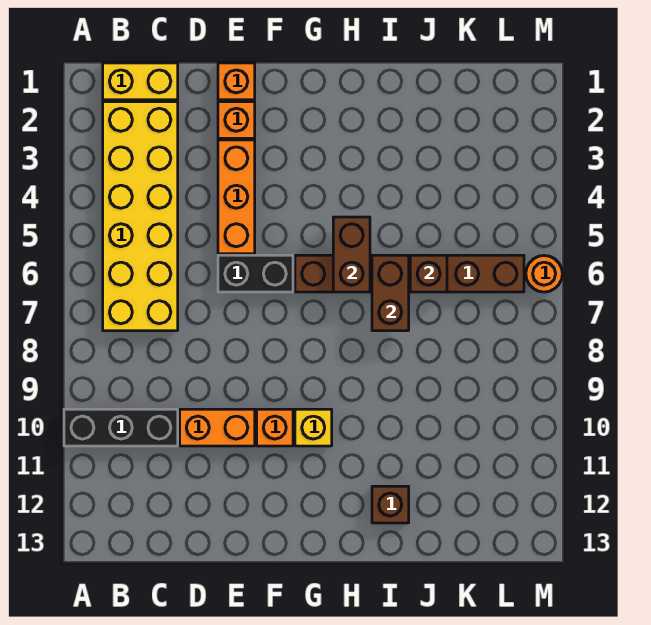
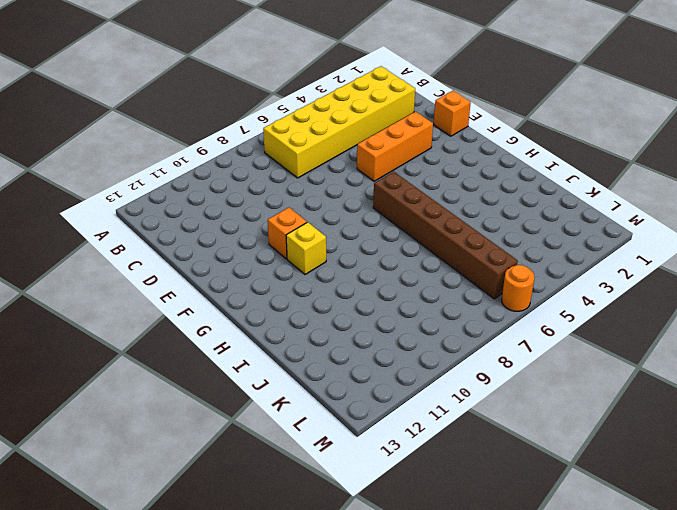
none -> black brick A10:C10 level 1
none -> yellow brick B1:C1 level 1
none -> orange brick D10:E10 level 1

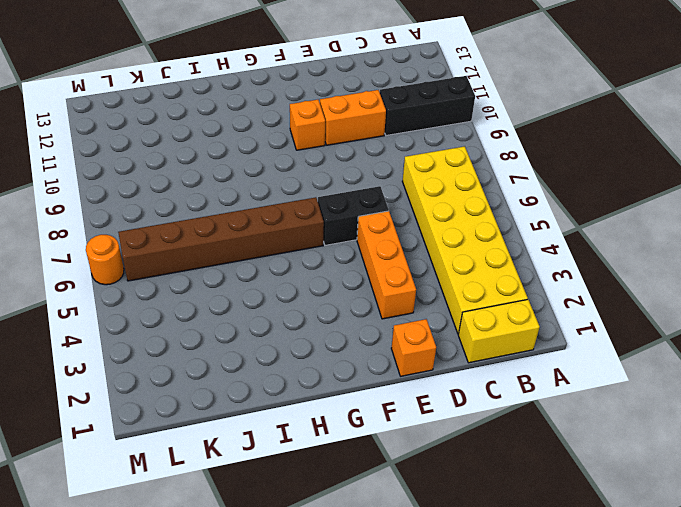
none -> orange brick E2 level 1
none -> yellow brick G10 level 1
none -> brown brick I12 level 1

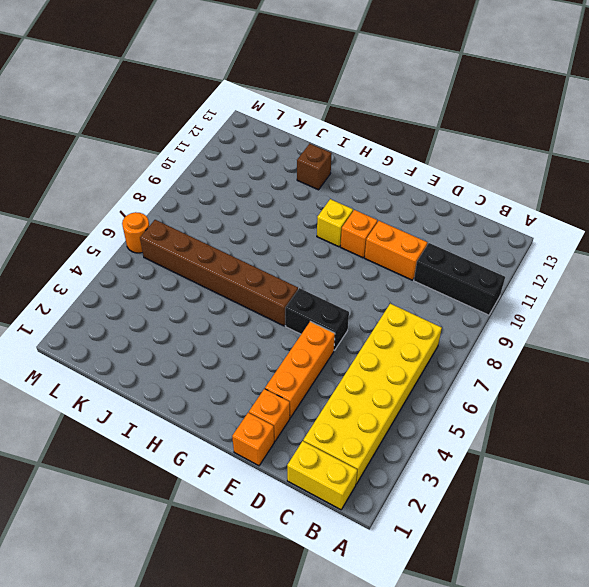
none -> brown brick H5:H6 level 2
none -> brown brick I6:I7 level 2
none -> brown brick J6 level 2

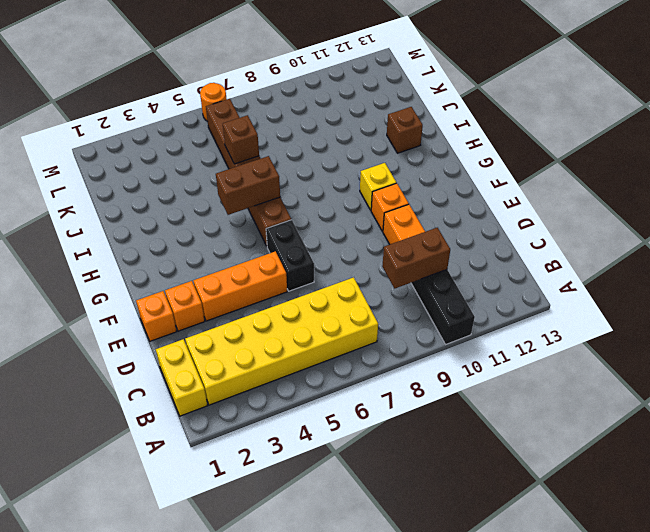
brown brick C9:C10 level 2 -> brown brick I6:I7 level 2

